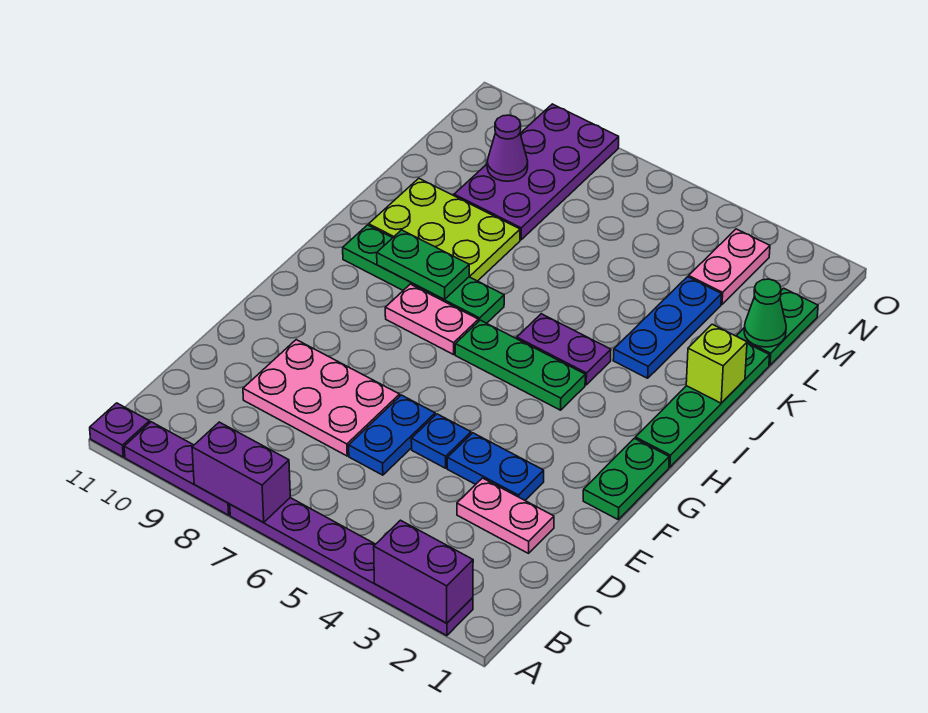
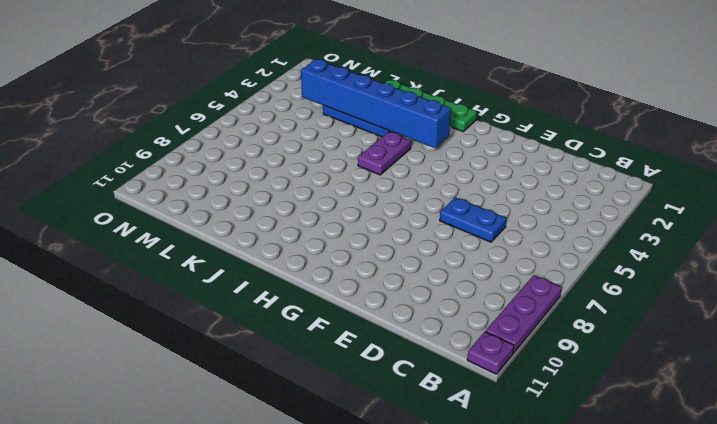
blue brick H3:M3 level 2 -> none
none -> purple plate A2:A7 level 1
none -> pink plate D2:D3 level 1
none -> pink plate D7:E9 level 1

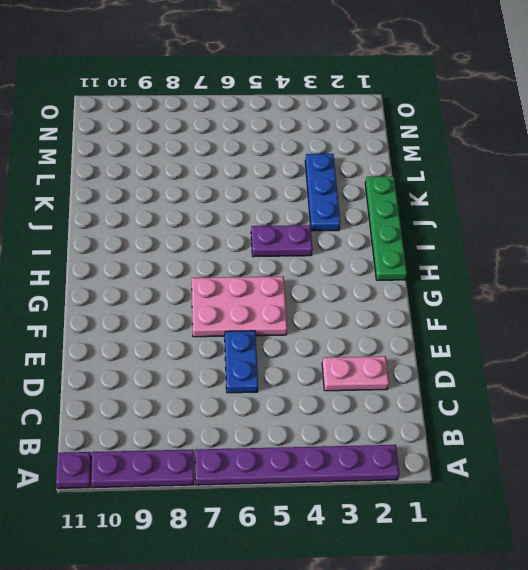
pink plate F5:G7 level 1 -> pink plate D7:E9 level 1
none -> blue plate E3:E4 level 1
none -> blue plate E5 level 1
none -> green plate F1:G1 level 1

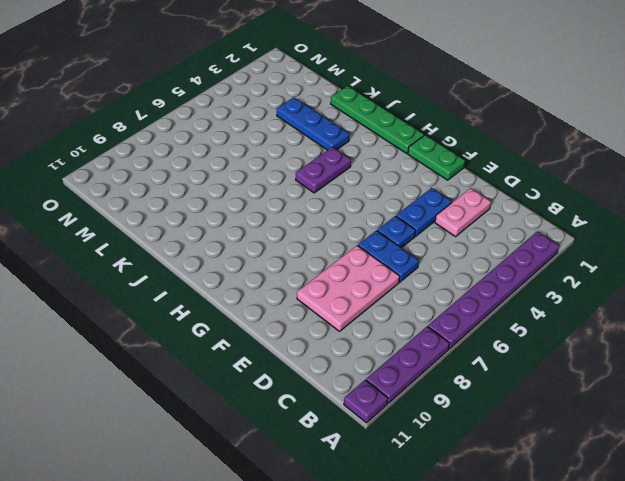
none -> green plate H4:H6 level 1
none -> pink plate H7:H8 level 1
none -> green plate I7:I10 level 1

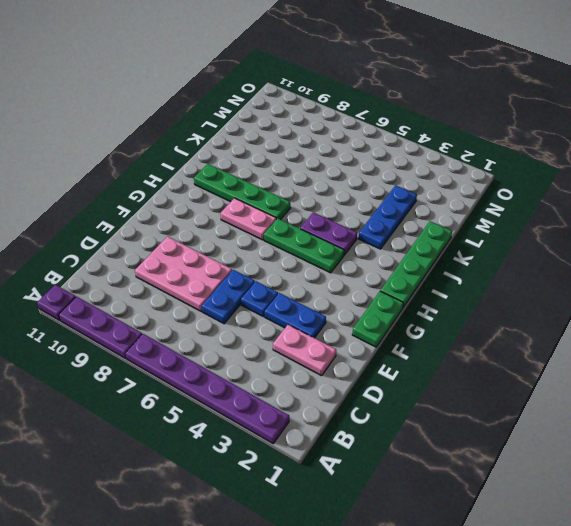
none -> lime plate J8:K10 level 1
none -> green plate L1:M1 level 1
none -> purple plate L8:O9 level 1

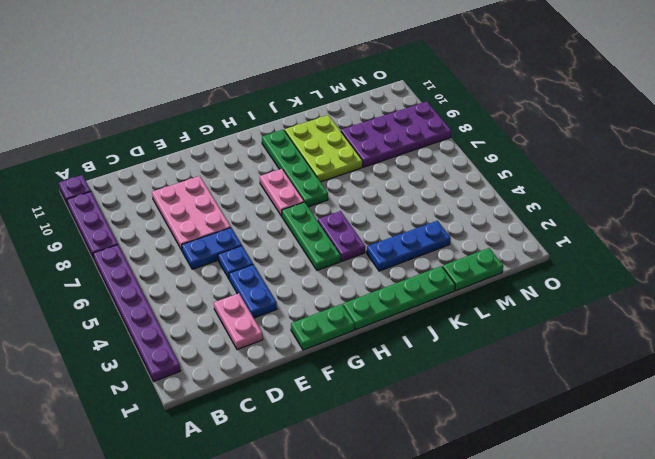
none -> pink plate M3:N3 level 1
none -> purple brick A2:A3 level 2
none -> purple brick A7:A8 level 2

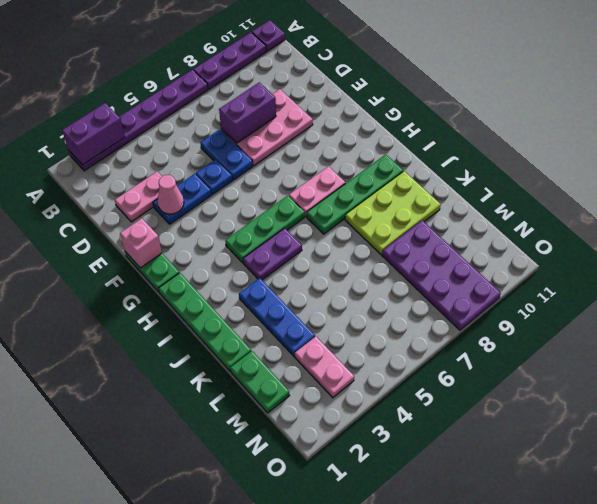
purple brick D7:D8 level 2 -> purple brick A7:A8 level 2
pink cone E3 level 2 -> none
pink brick F1 level 2 -> none
none -> green plate I8:I9 level 2
none -> lime brick J1 level 2
none -> green cone L1 level 2

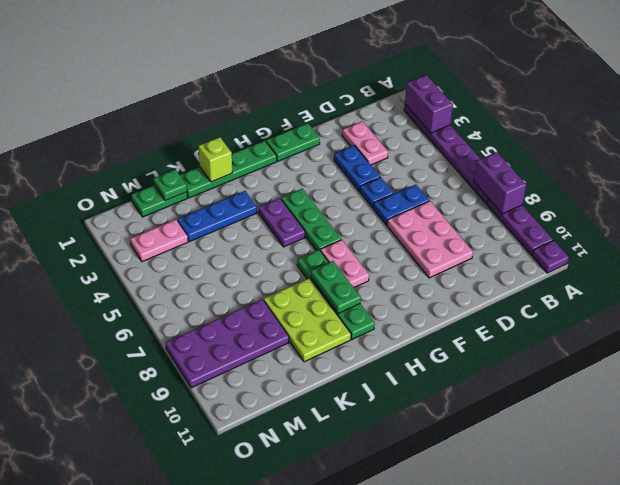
green plate L1 level 2 -> green cone L1 level 2
none -> purple cone M9 level 2

